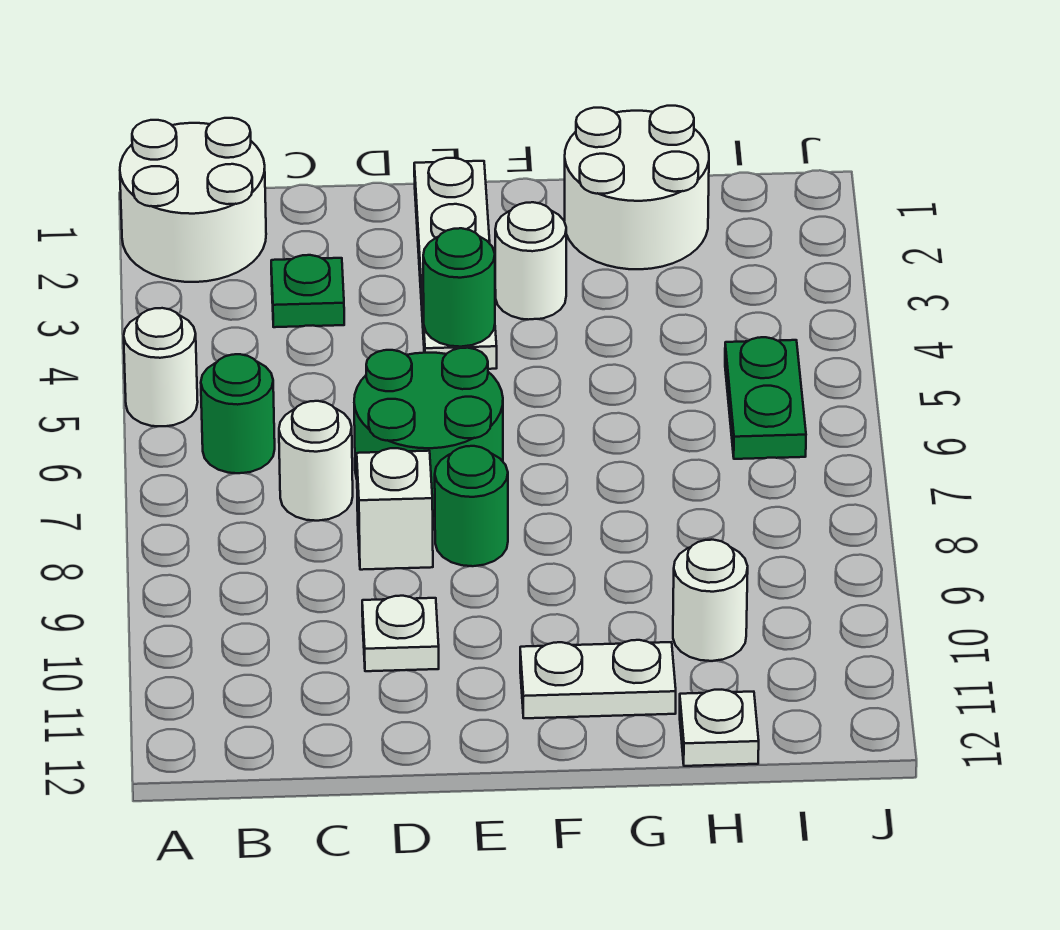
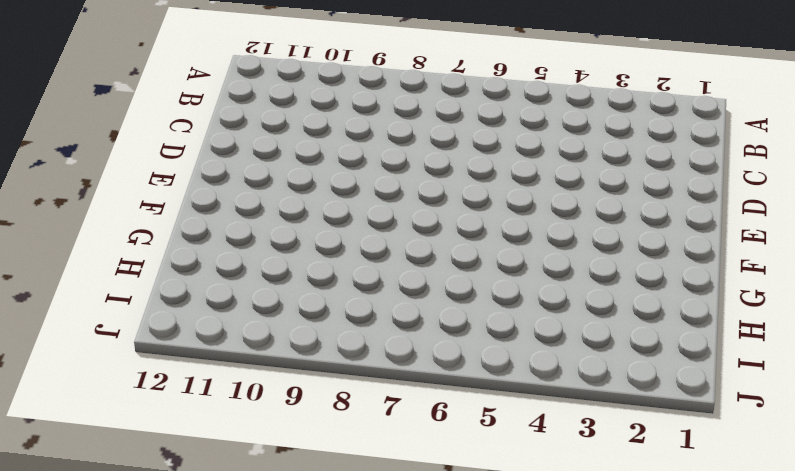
none -> white round brick A1:B2 level 1
none -> white round brick A5 level 1
none -> green round brick B6 level 1

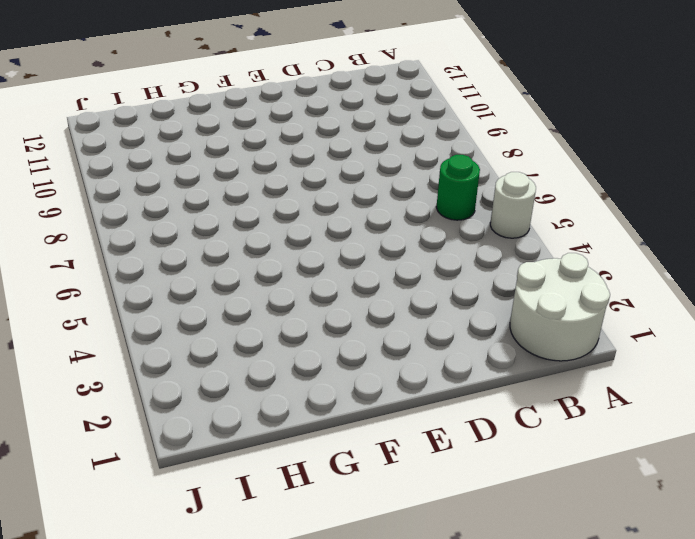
none -> green plate C3 level 1
none -> white round brick C7 level 1
none -> green round brick D6:E7 level 1

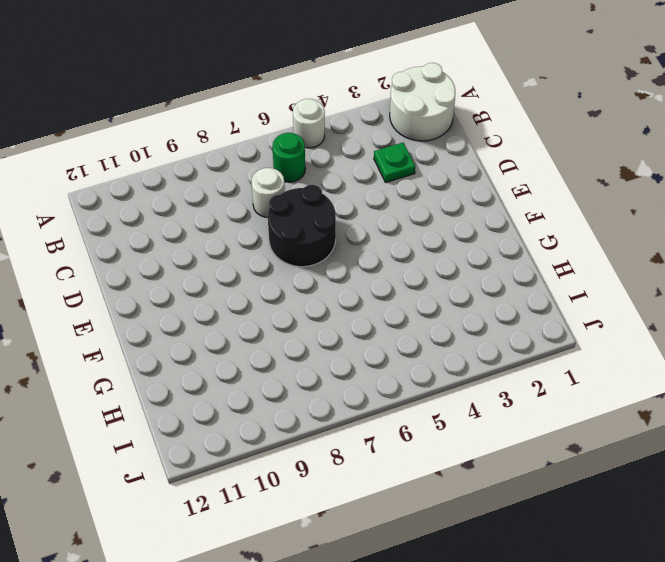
black round brick D6:E7 level 1 -> green round brick D6:E7 level 1
none -> white brick D8 level 1
none -> white plate D10 level 1
none -> white plate E1:E4 level 1

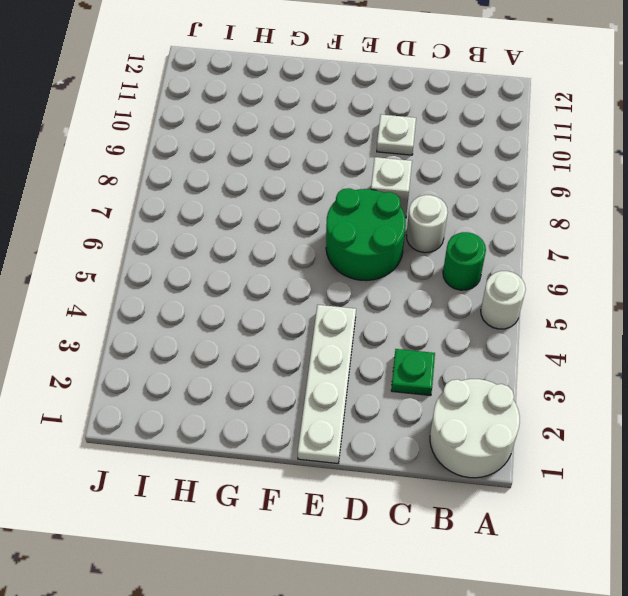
none -> green round brick E8 level 1
none -> white round brick F3 level 1
none -> white plate F11:G11 level 1

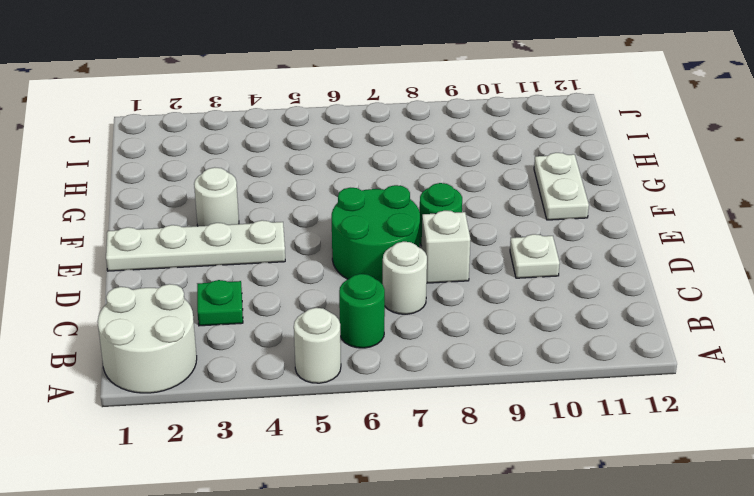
none -> white round brick G1:H2 level 1
none -> white round brick H10 level 1
none -> white plate H12 level 1

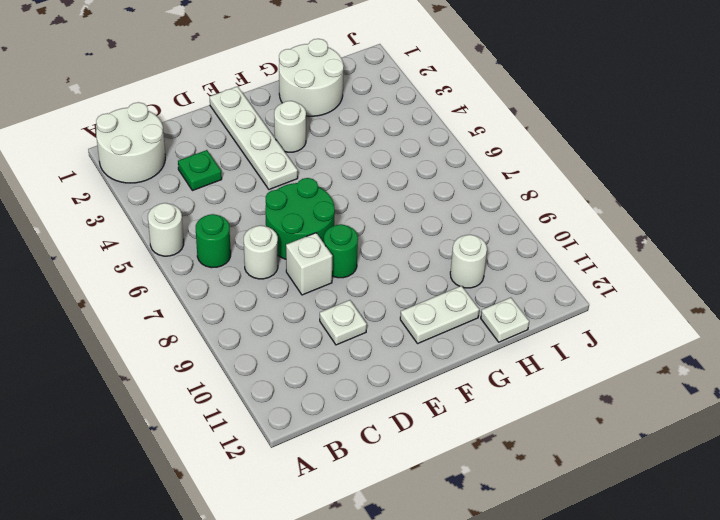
none -> green plate I5:I6 level 1
none -> green round brick E4 level 2

